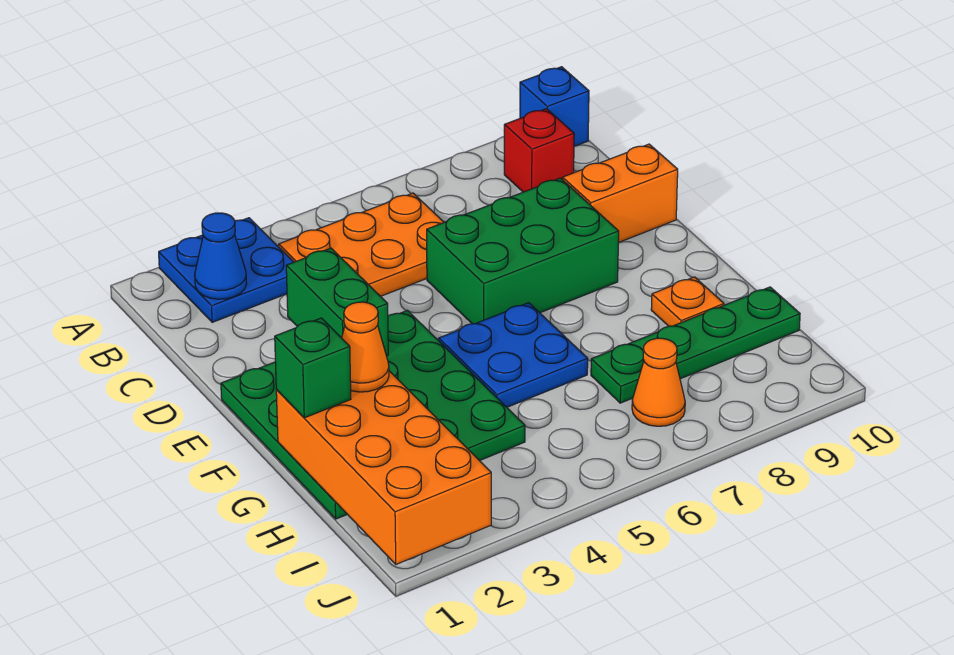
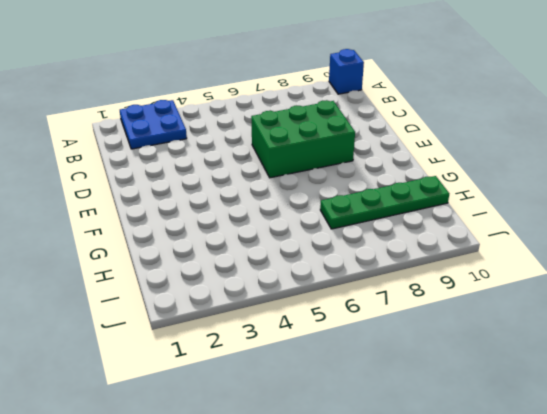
none -> orange plate B4:C6 level 1
none -> red brick B9 level 1
none -> orange brick D9:D10 level 1

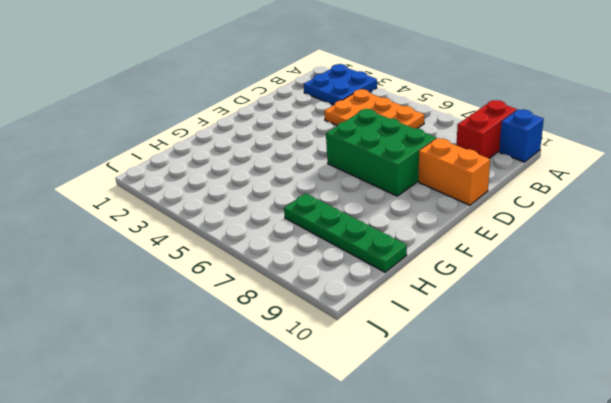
red brick A9:B9 level 1 -> red brick B9 level 1
none -> green plate E1:H4 level 1
none -> blue plate F5:G6 level 1
none -> orange plate G9 level 1

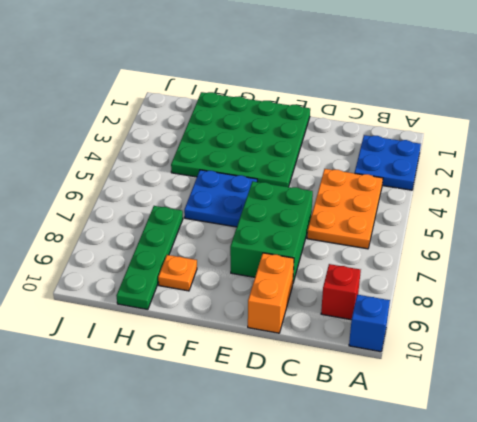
none -> orange cone I7 level 1
none -> blue cone B2 level 2
none -> green brick D3:E3 level 2

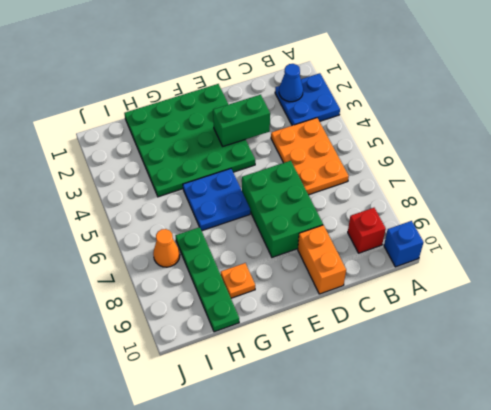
none -> orange brick G1:J2 level 2
none -> green brick G1 level 3
none -> orange cone G2 level 3

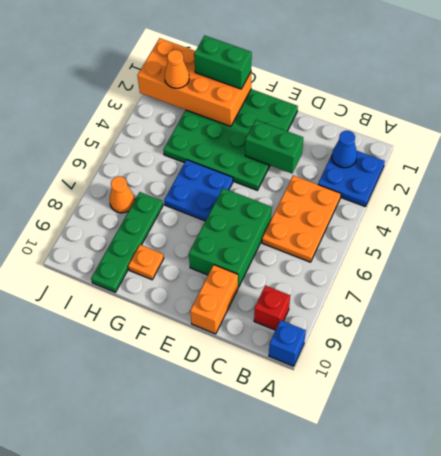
green brick G1:H1 level 3 -> green brick G1 level 3
orange cone I2 level 3 -> orange cone G2 level 3

